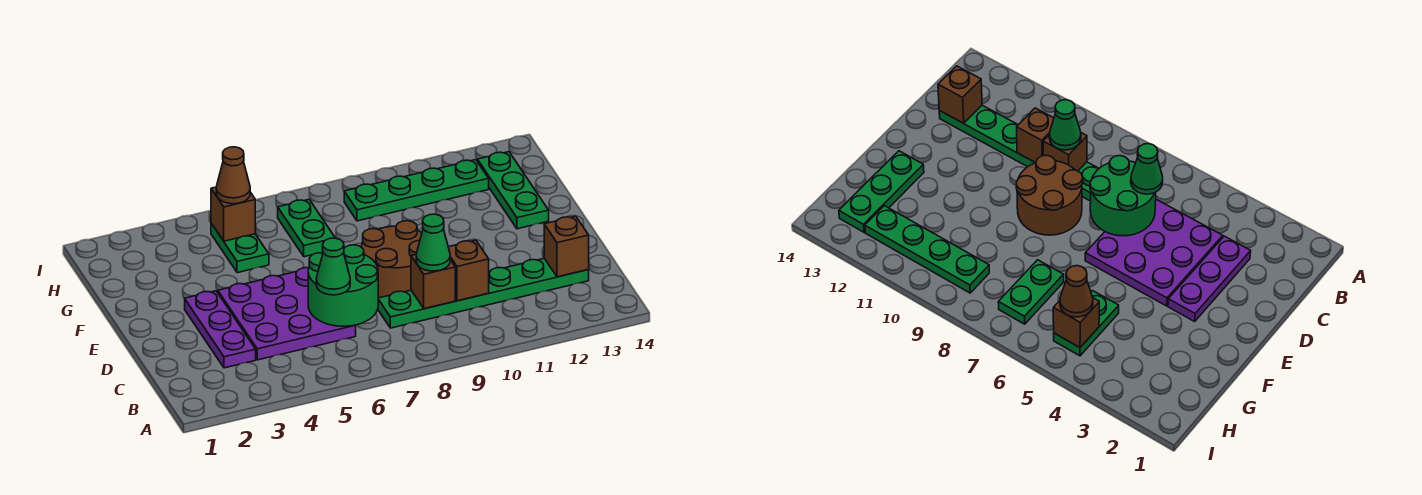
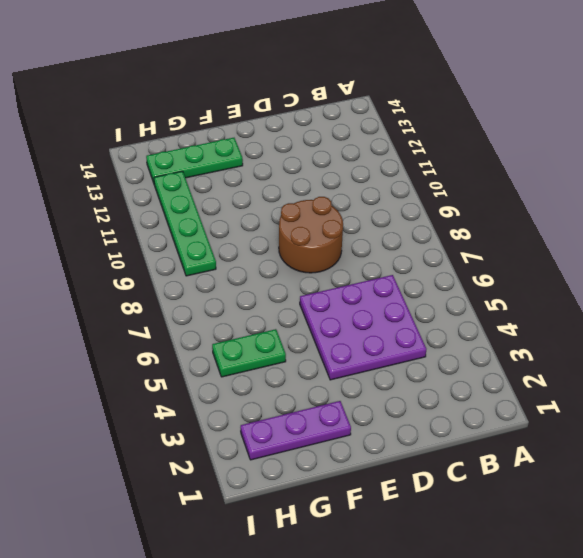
purple plate F2:H2 level 1 -> purple plate C3:E3 level 1
none -> green plate C8:C13 level 1
none -> green plate G7:H7 level 1
none -> green round brick C6:D7 level 2

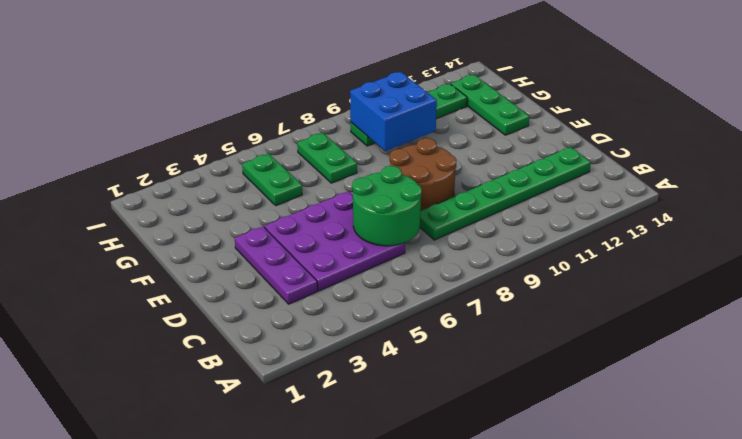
blue brick G9:H10 level 2 -> none
none -> brown brick C9 level 2
none -> brown brick C10 level 2
none -> brown brick C13 level 2

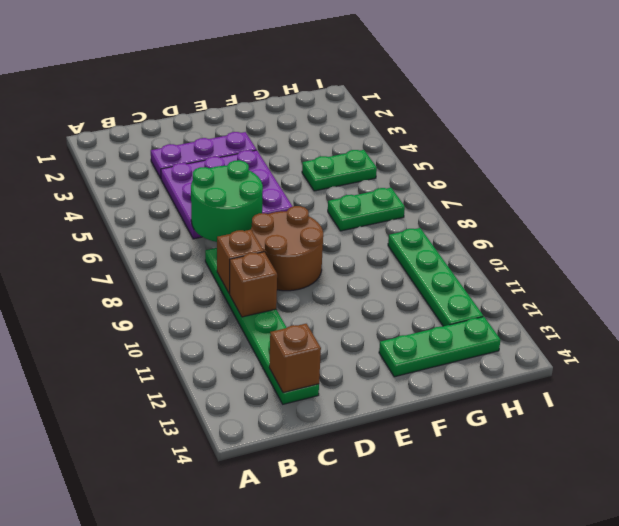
none -> brown brick H5 level 2
none -> green cone C6 level 3
none -> green cone C9 level 3

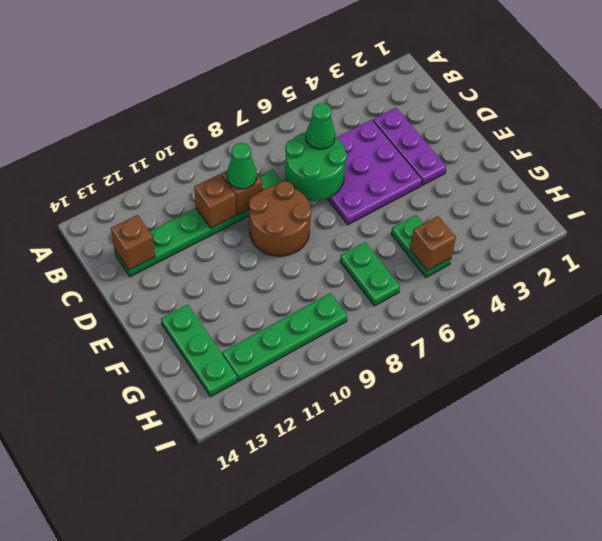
none -> brown cone H5 level 3

